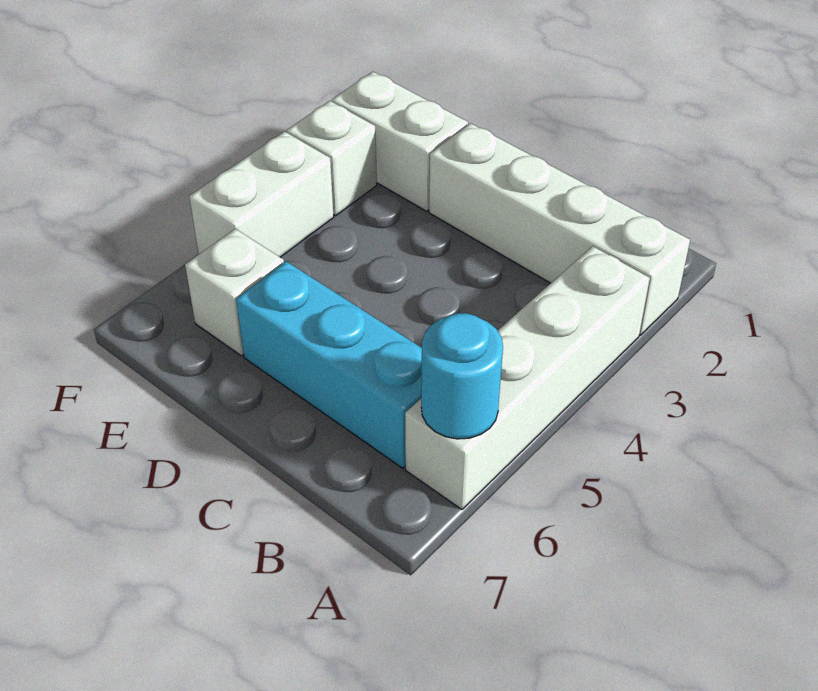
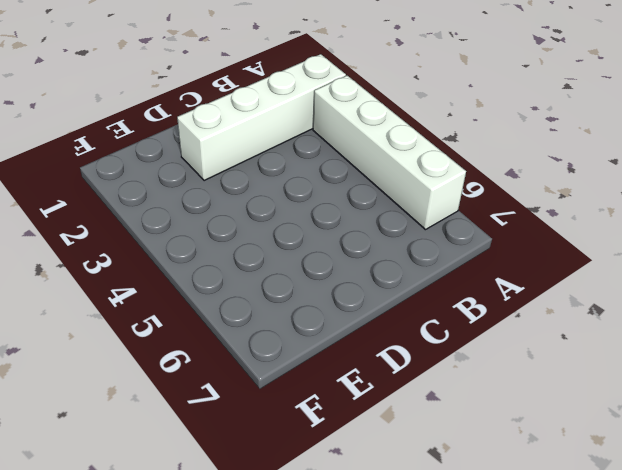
none -> cyan brick B6:D6 level 1
none -> white brick E2:F2 level 1

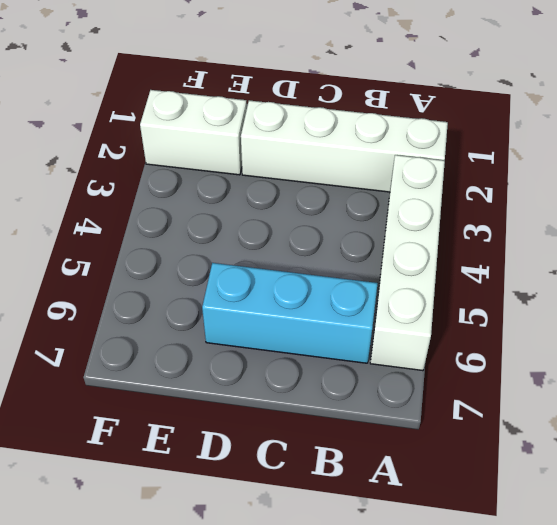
none -> white brick E6 level 1
none -> white brick F3 level 1

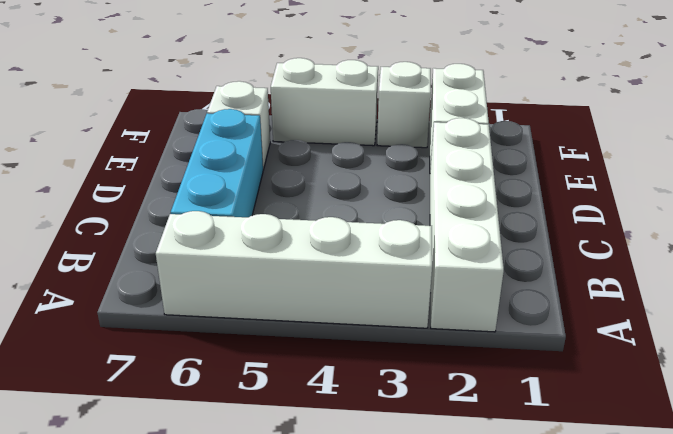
none -> cyan round brick A6 level 2

